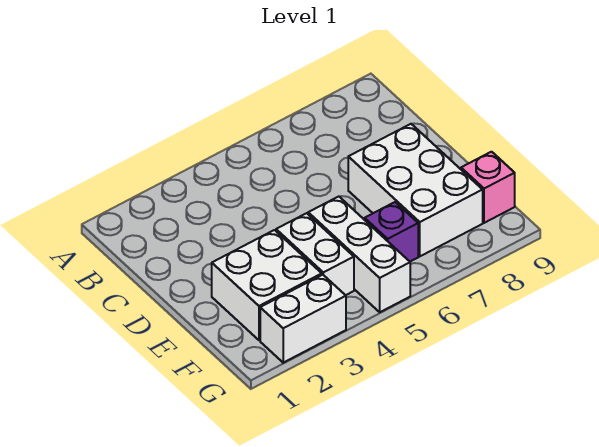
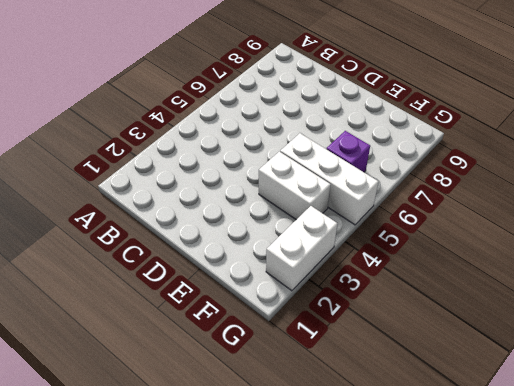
none -> white brick D7:F8 level 1
none -> white brick E2:F3 level 1

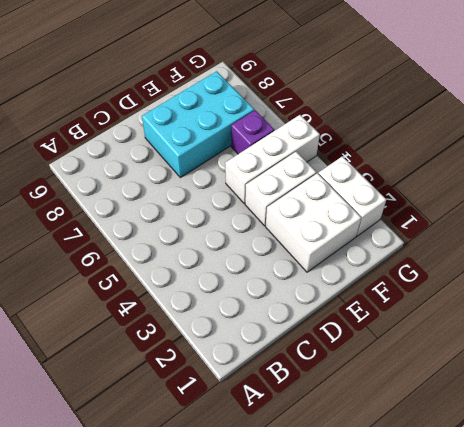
cyan brick D7:F8 level 1 -> white brick D7:F8 level 1
none -> pink brick F9 level 1

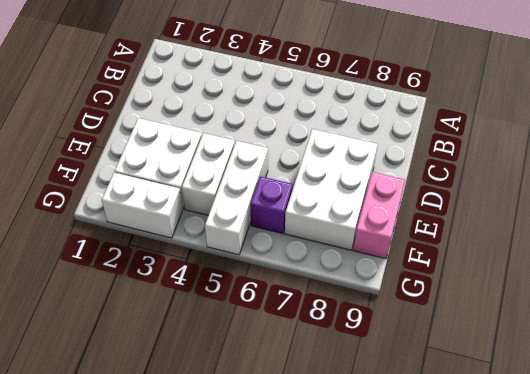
pink brick E9:F9 level 1 -> pink brick F9 level 1

